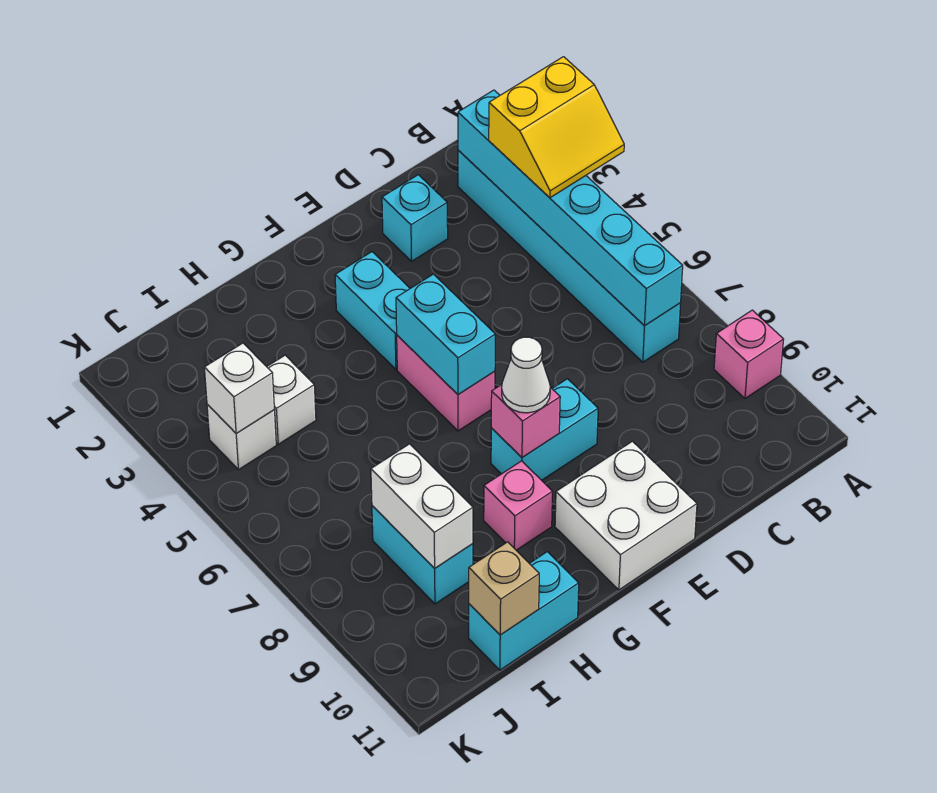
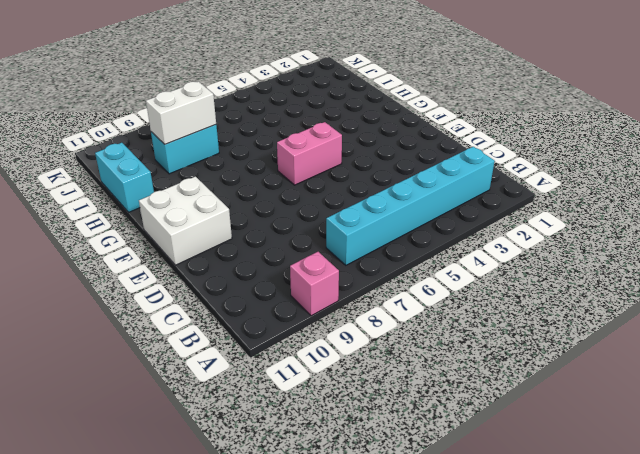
none -> cyan brick D2 level 1
none -> cyan brick E8:F8 level 1
none -> cyan brick F3:F4 level 1

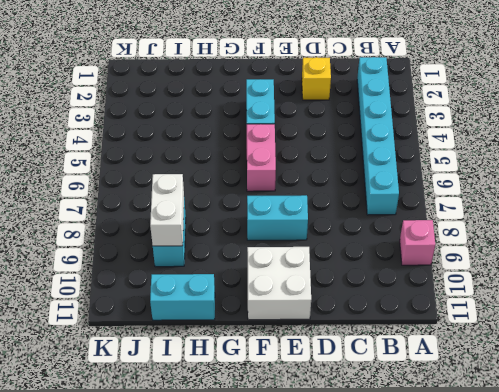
yellow brick D2 level 1 -> cyan brick D2 level 1
none -> pink brick G9 level 1
none -> white brick I4 level 1
none -> white brick J4 level 1

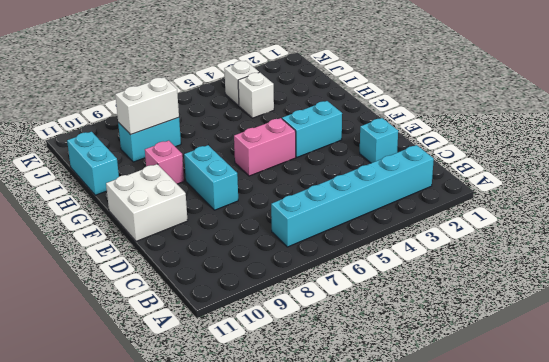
none -> pink brick A9 level 1
none -> cyan brick B2:B7 level 2
none -> cyan brick F5:F6 level 2

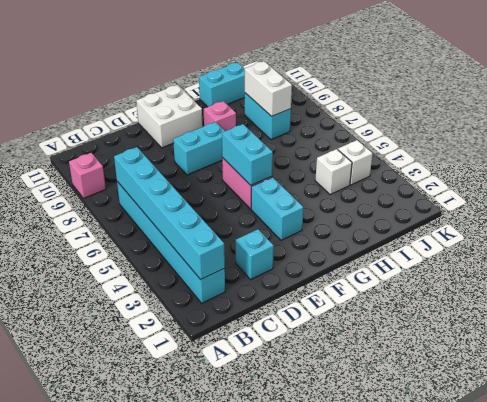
none -> pink brick F8 level 2
none -> tan brick I11 level 2
none -> white brick J4 level 2

